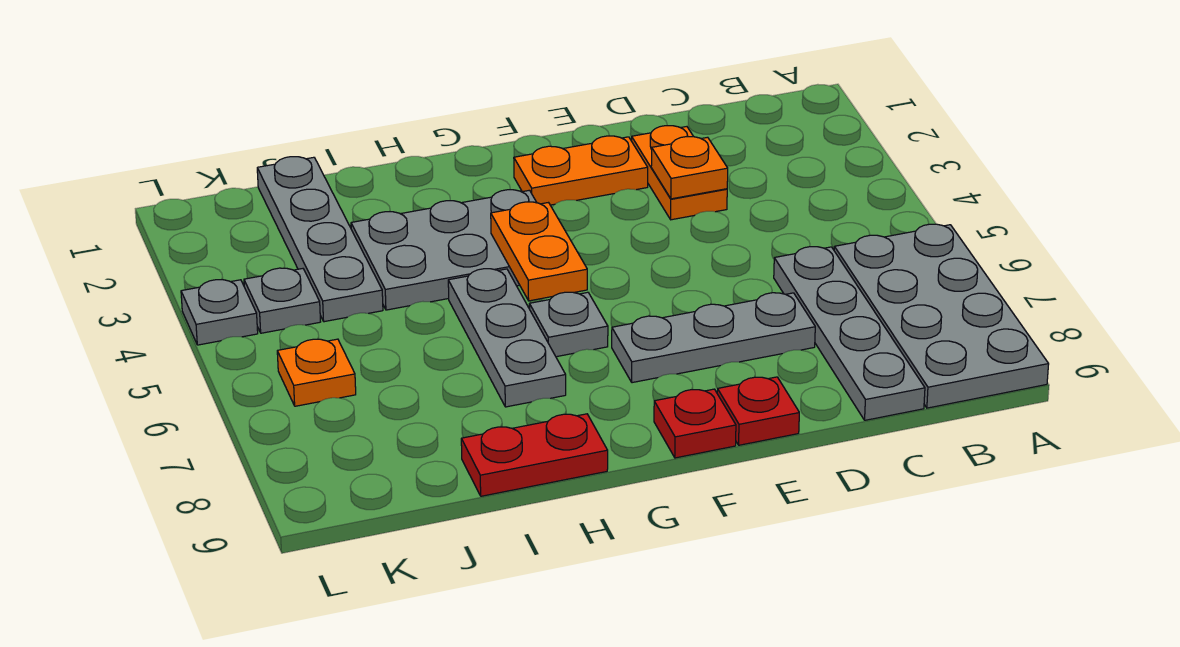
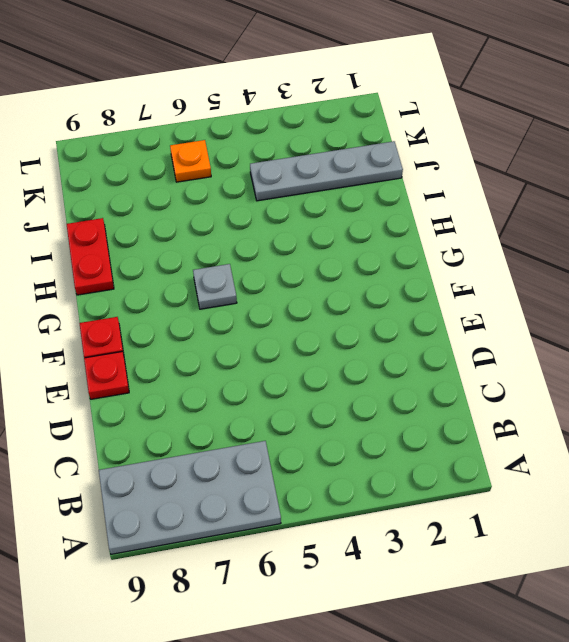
none -> grey plate C6:C9 level 1
none -> orange plate D2:D3 level 1
none -> grey plate D7:F7 level 1

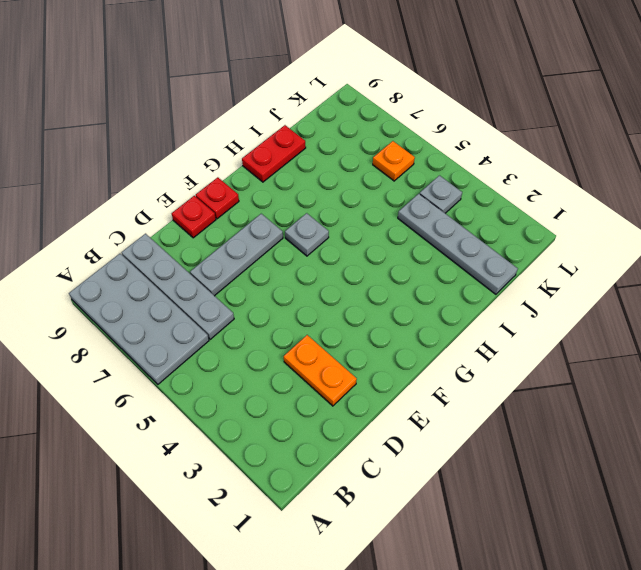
none -> orange plate E2:F2 level 1
none -> grey plate G3:I4 level 1
none -> grey plate H5:H7 level 1

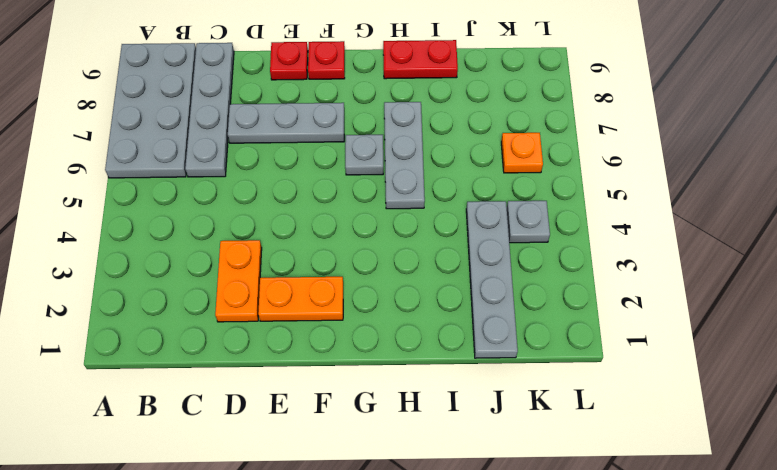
none -> grey plate G3:I4 level 1
none -> grey plate L4 level 1
none -> orange plate D3 level 2

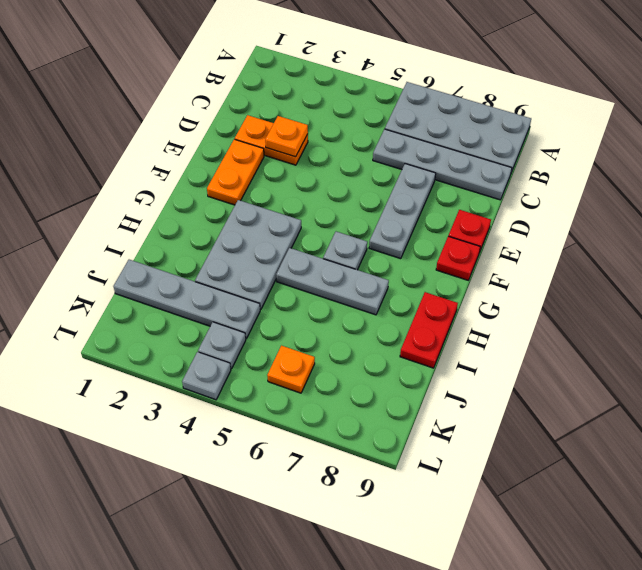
none -> orange plate G4:G5 level 2

